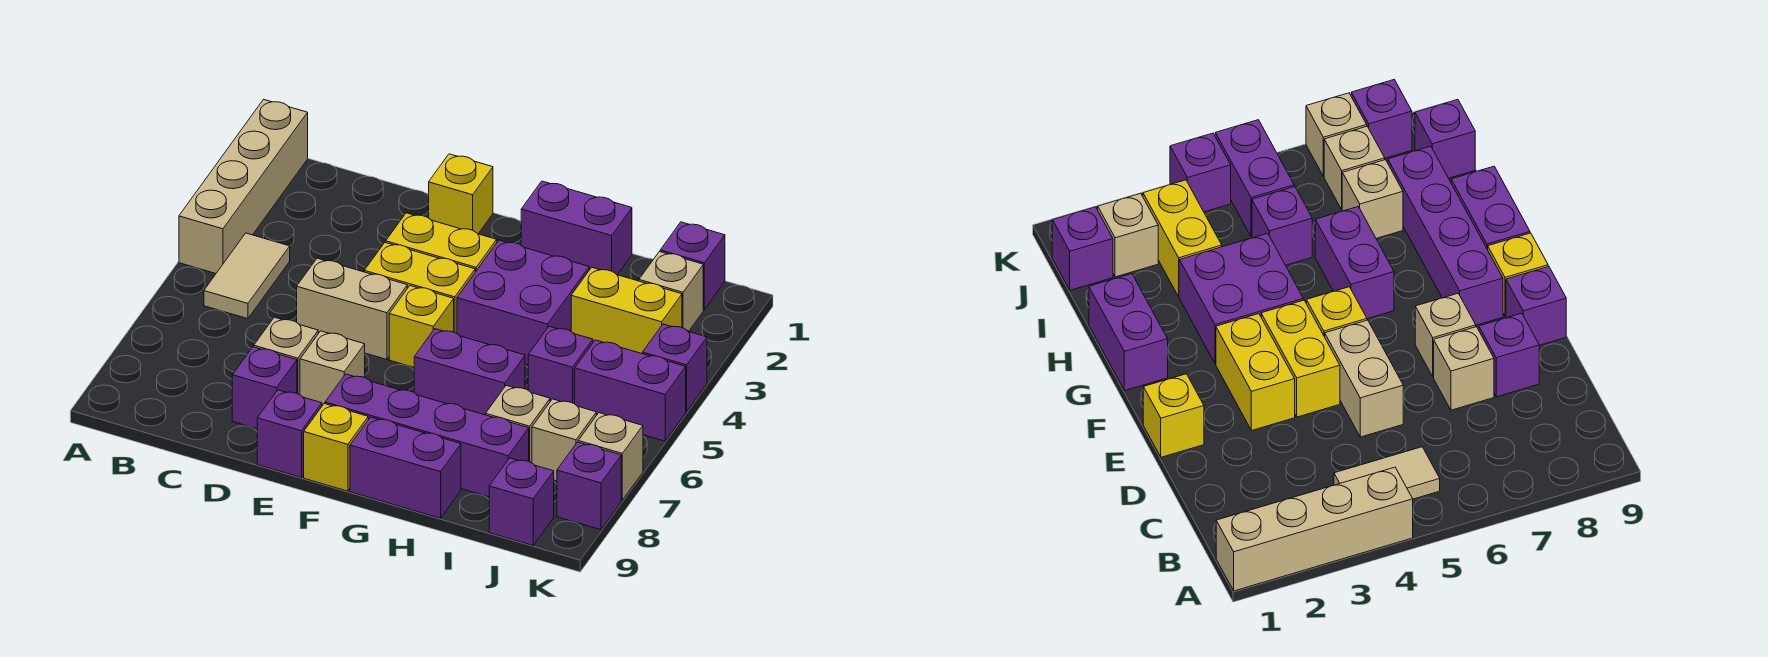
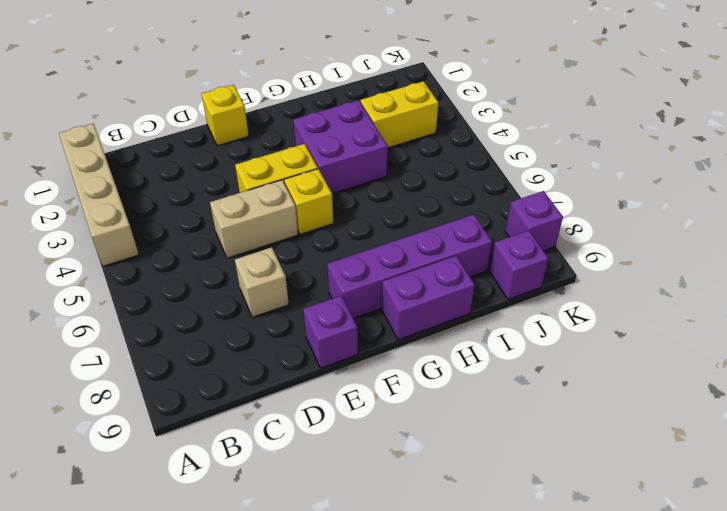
none -> tan tile B4:B5 level 1
none -> purple brick D8 level 1
none -> yellow brick E3:F3 level 1

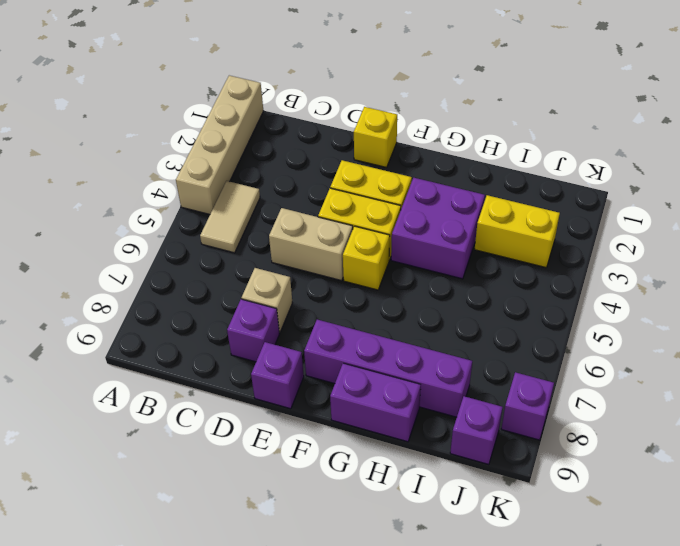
none -> tan brick E7 level 1
none -> yellow brick F9 level 1
none -> purple brick G1:H1 level 1

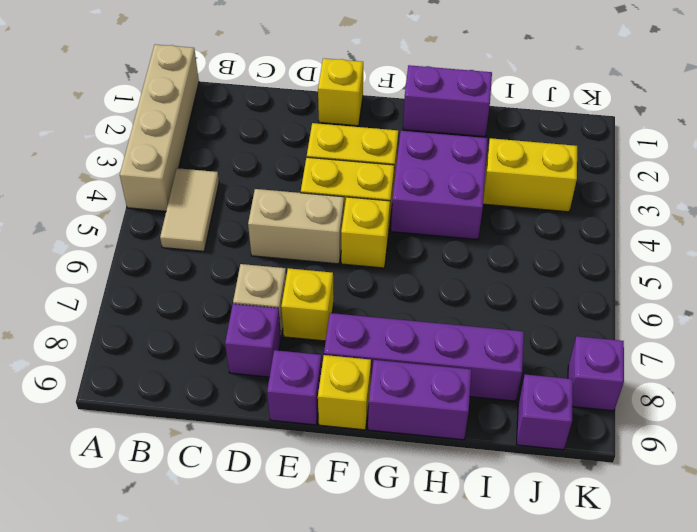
yellow brick E7 level 1 -> tan brick E7 level 1
none -> purple brick G6:H6 level 1
none -> purple brick I5 level 1
none -> tan brick I7 level 1

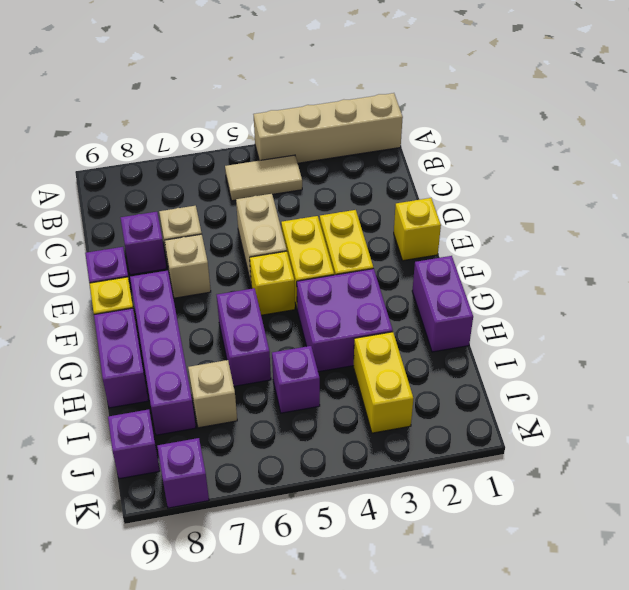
none -> purple brick J1 level 1
none -> tan brick J2 level 1
none -> purple brick J5:K5 level 1

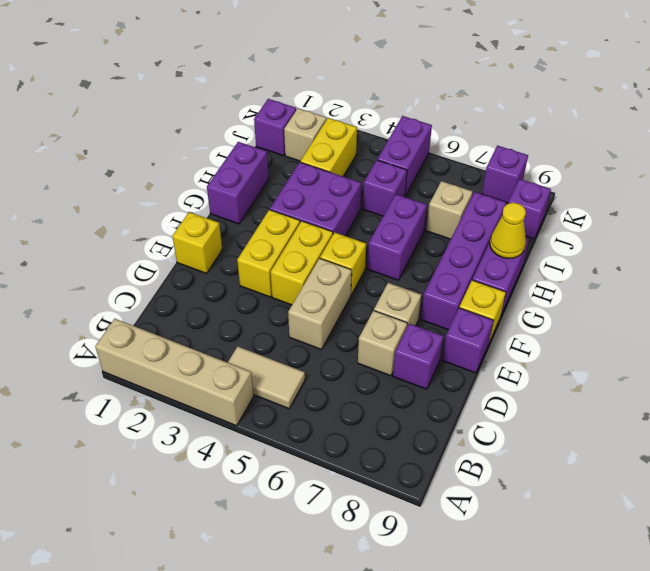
yellow cone H9 level 2 -> none
none -> tan brick J7 level 1
none -> purple brick K4 level 1
none -> tan brick K7 level 1

